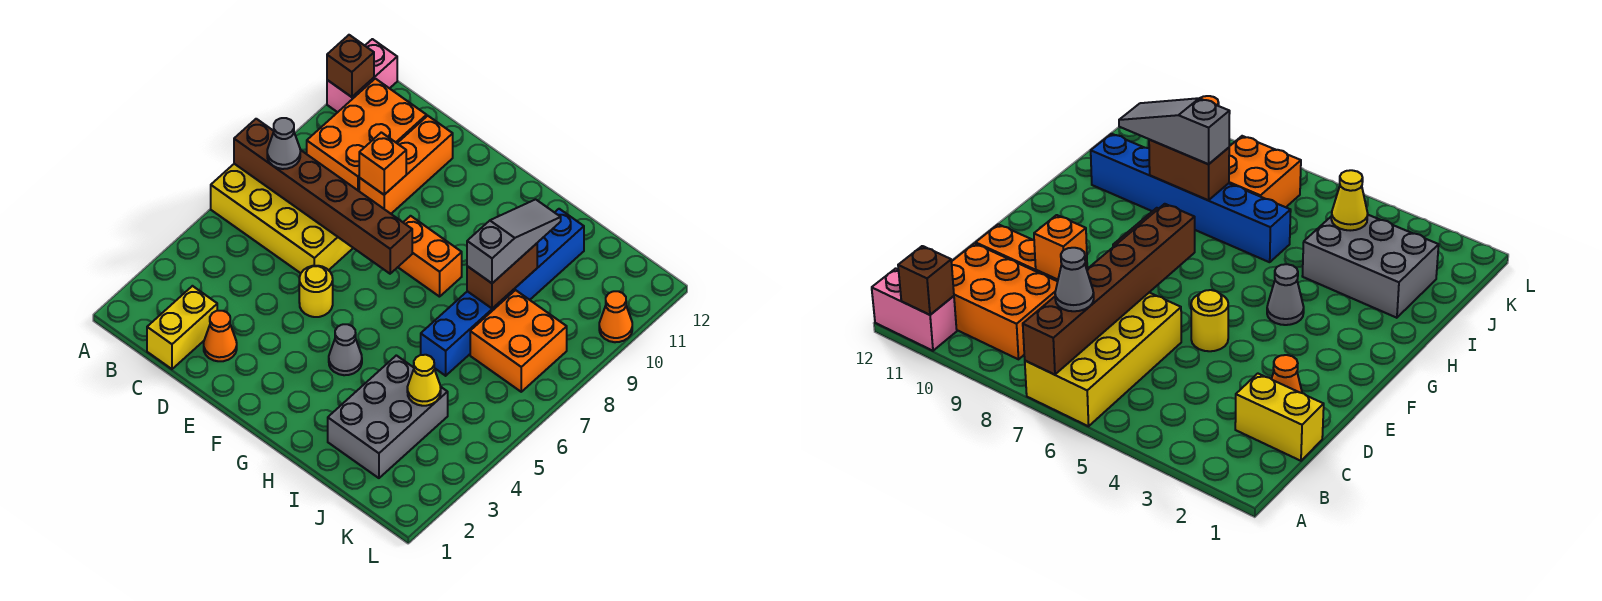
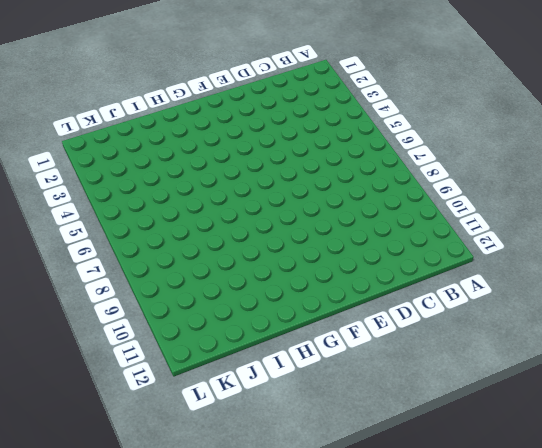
none -> yellow brick A6:D7 level 1
none -> pink brick A11:A12 level 1
none -> orange brick B9:C11 level 1

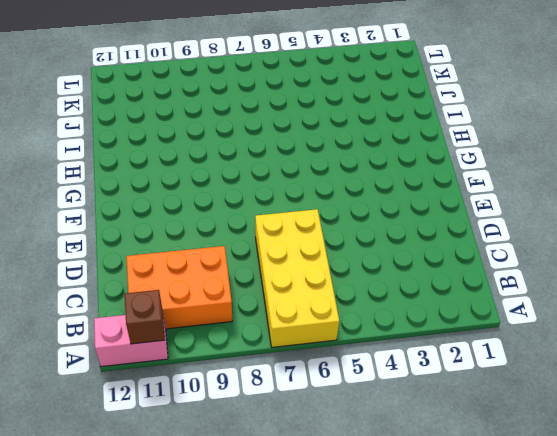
none -> yellow brick C1:C2 level 1
none -> orange cone D2 level 1
none -> orange brick D9:D11 level 1

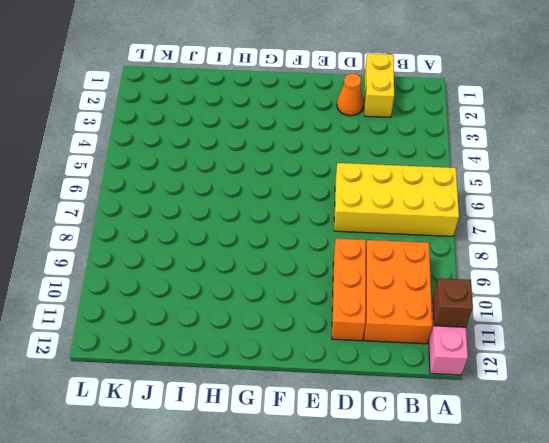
none -> yellow round brick E5 level 1
none -> orange brick F8:G8 level 1
none -> grey cone G4 level 1

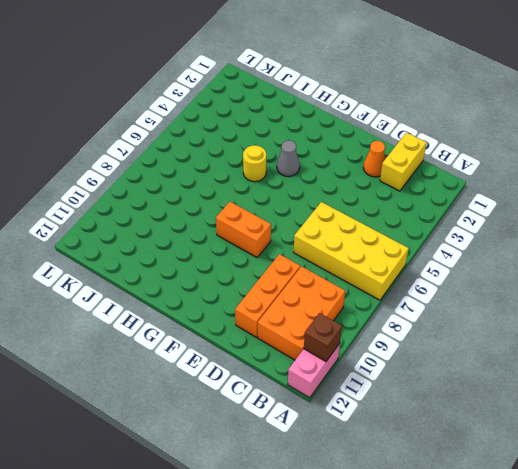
yellow round brick H5 level 1 -> yellow round brick E5 level 1
none -> grey brick I2:J4 level 1
none -> blue brick I6:I11 level 1
none -> orange brick J7:K8 level 1

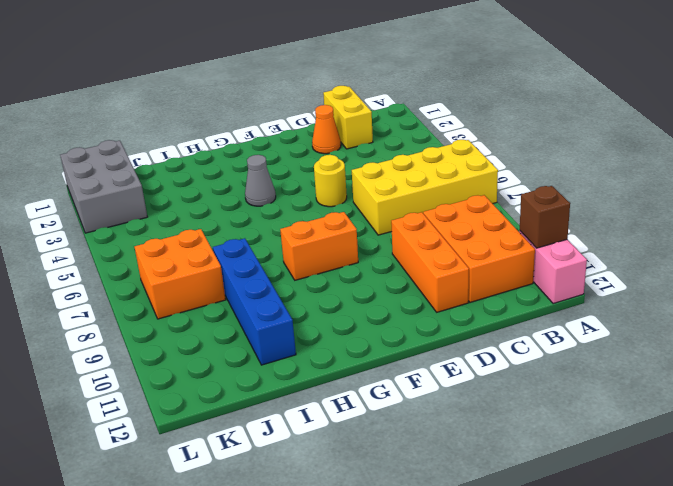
blue brick I8:I11 level 1 -> blue brick I6:I11 level 1
grey brick K1:L3 level 1 -> grey brick I2:J4 level 1
none -> orange cone L10 level 1
none -> brown brick A7:F7 level 2
none -> orange brick D9 level 2

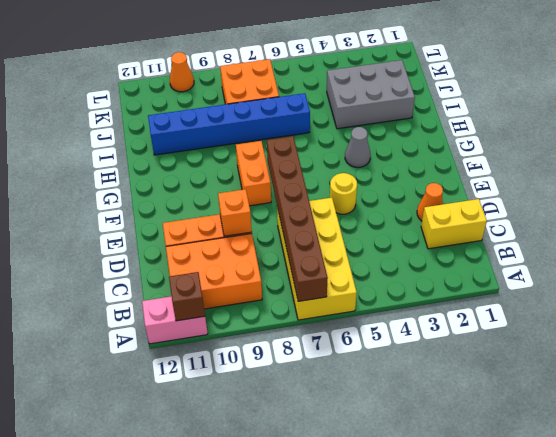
none -> brown brick I8:I9 level 2
none -> yellow cone J4 level 2
none -> grey cone B7 level 3

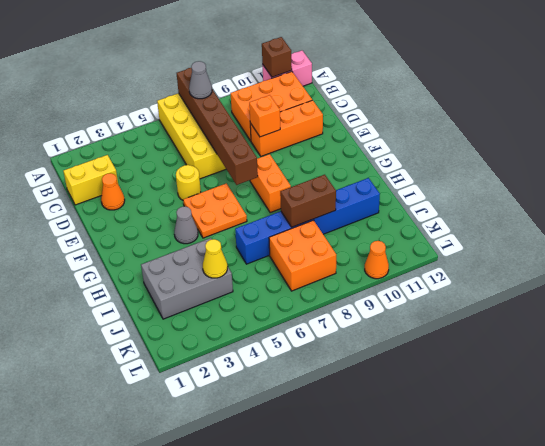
orange plate F5:G6 level 1 -> none
none -> grey slope I8:I10 level 3 top 8

